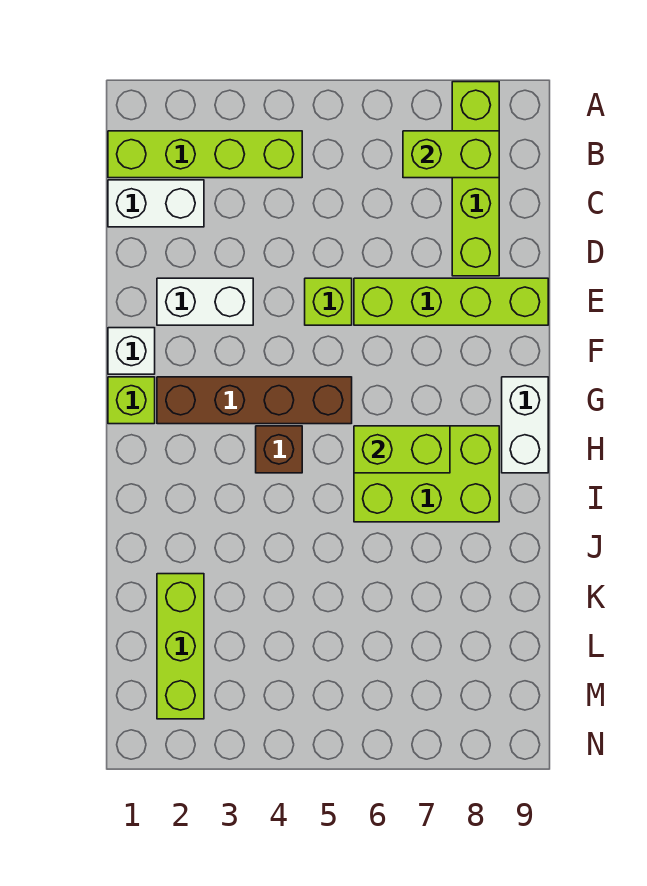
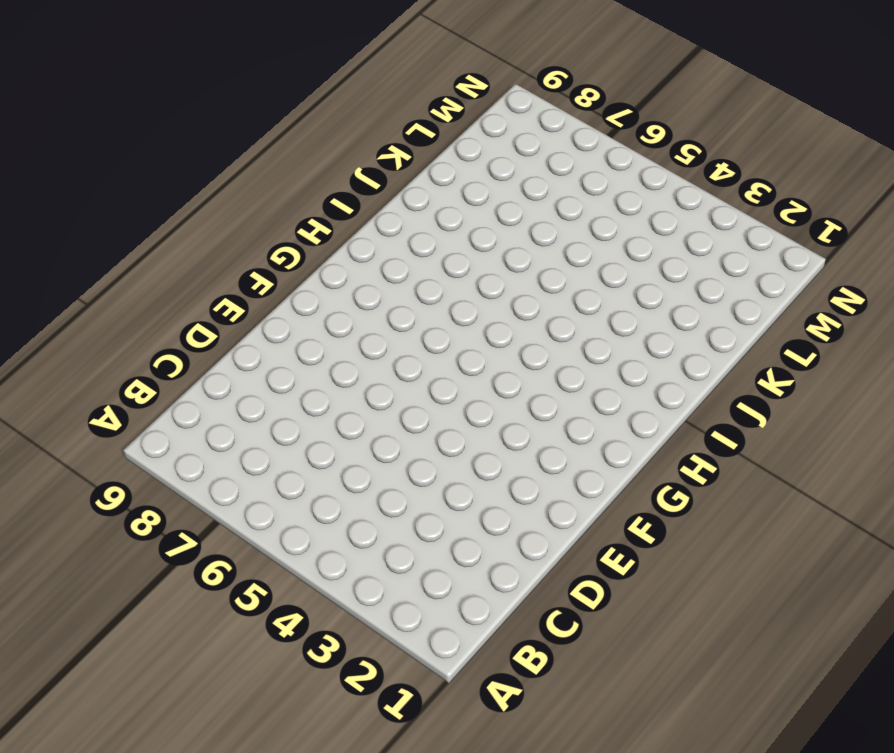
none -> lime brick A8:D8 level 1
none -> lime brick B1:B4 level 1
none -> white brick C1:C2 level 1

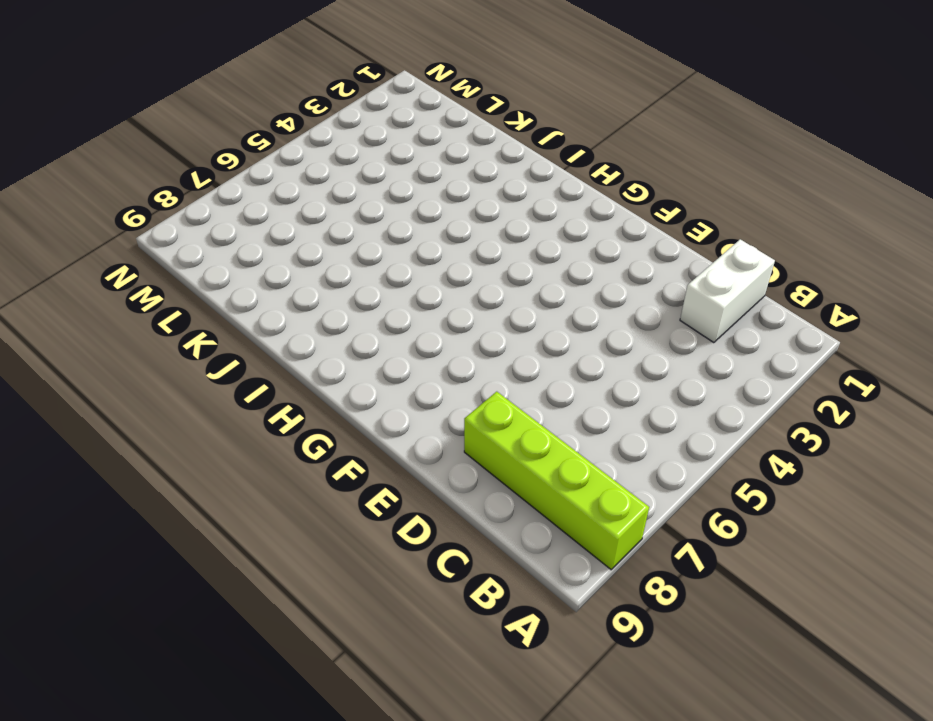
none -> lime brick B1:B4 level 1
none -> white brick E2:E3 level 1
none -> lime brick E5 level 1

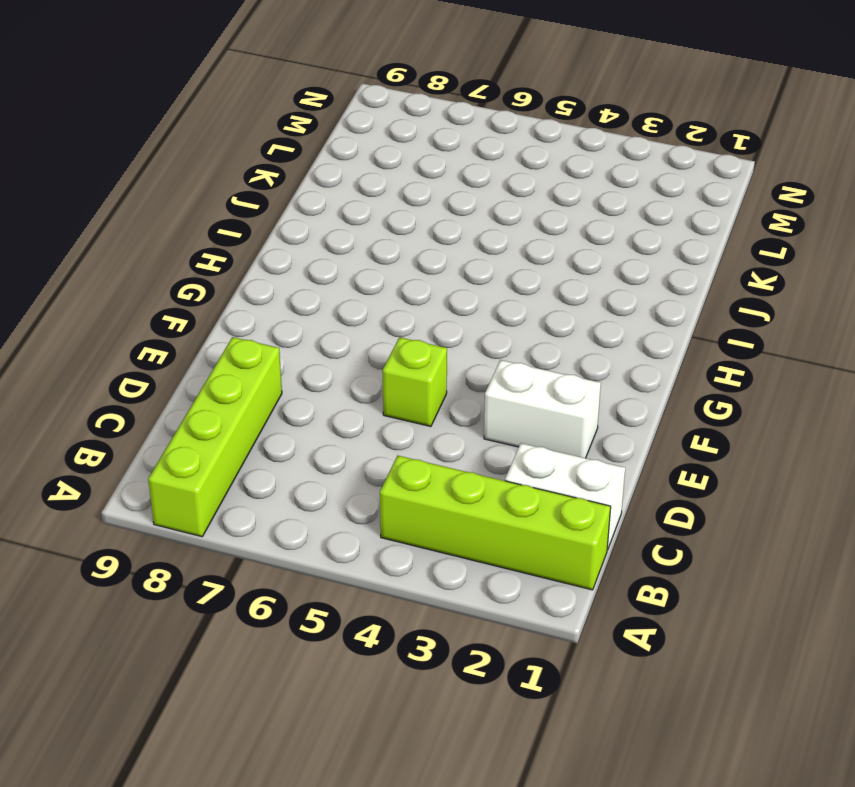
none -> lime brick E6:E9 level 1
none -> white brick F1 level 1
none -> lime brick G1 level 1

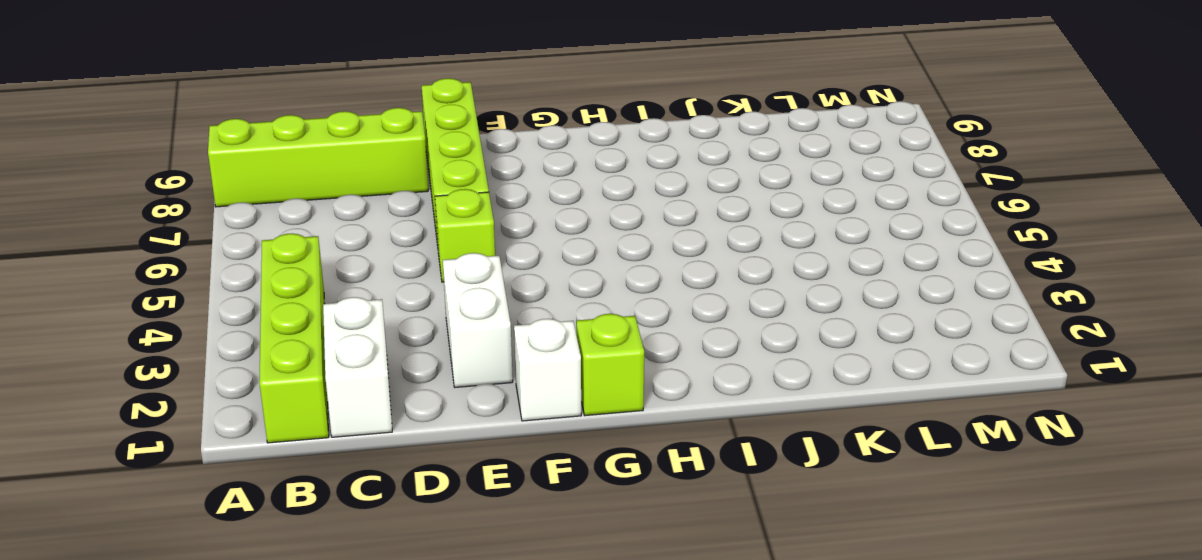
none -> brown brick G2:G5 level 1
none -> white brick G9:H9 level 1
none -> brown brick H4 level 1

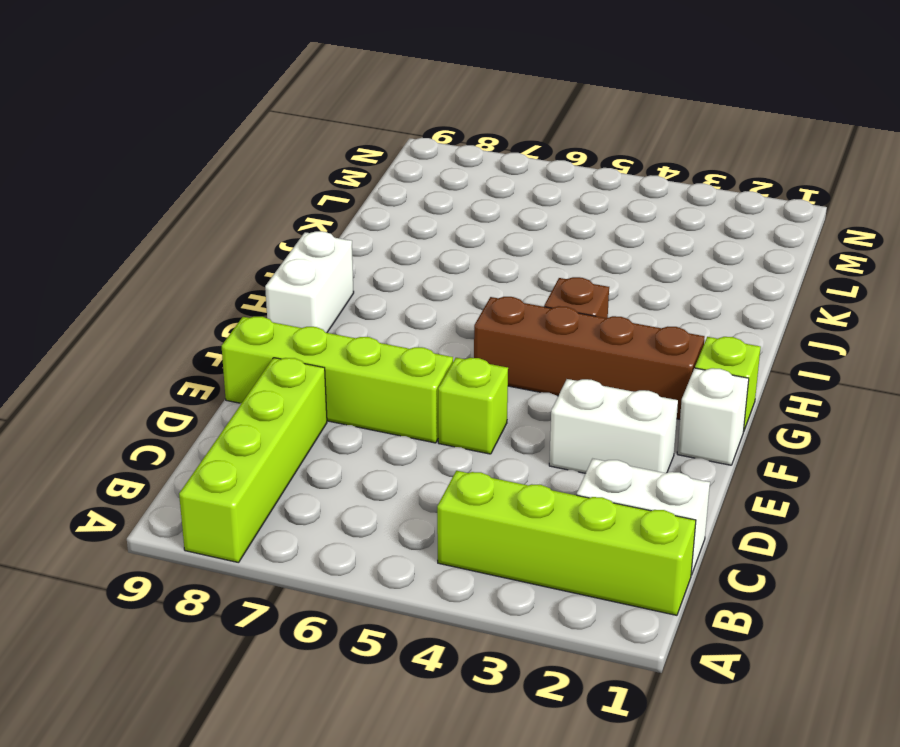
none -> lime brick H6:I8 level 1
none -> lime brick K2:M2 level 1
none -> lime brick B7:B8 level 2

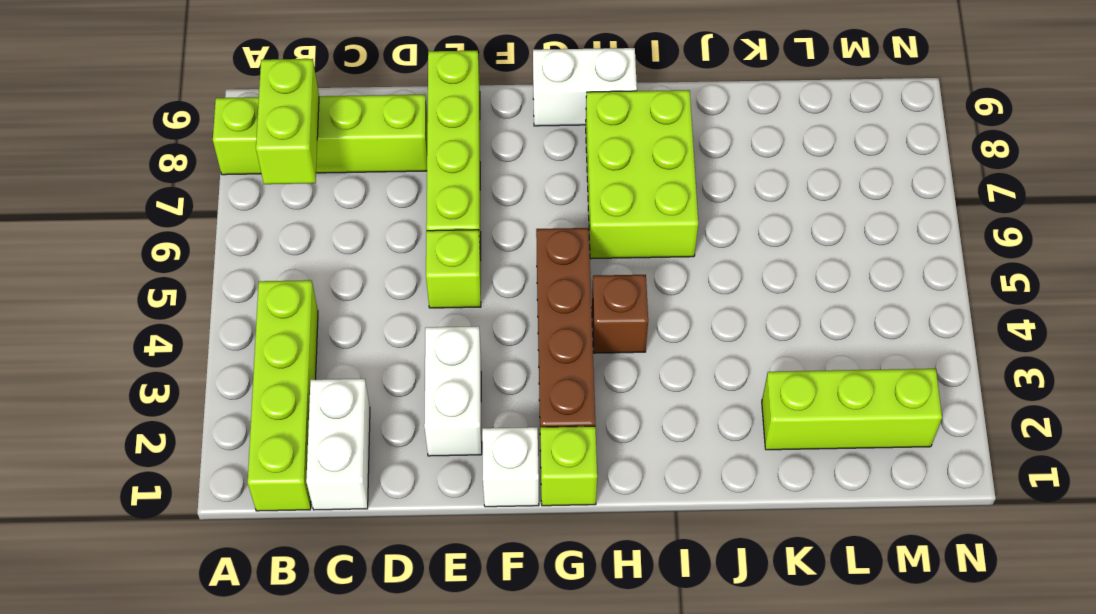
none -> lime brick H6:H7 level 2

